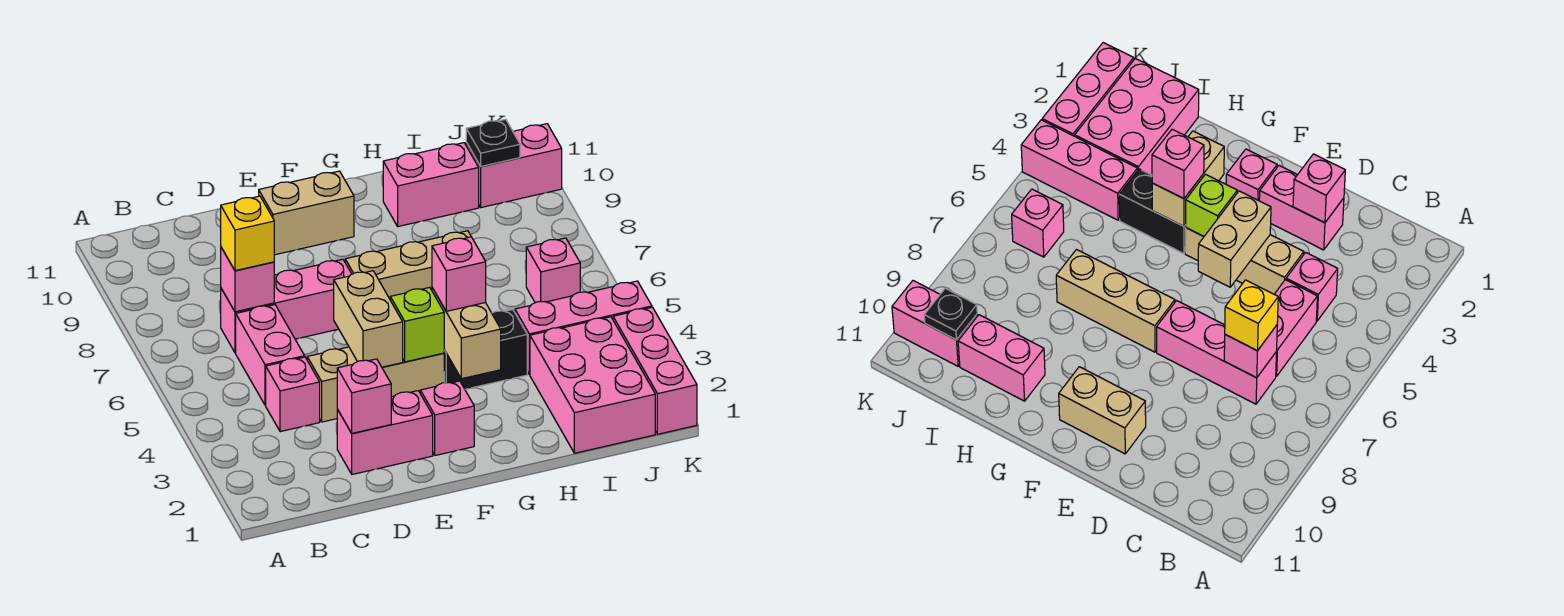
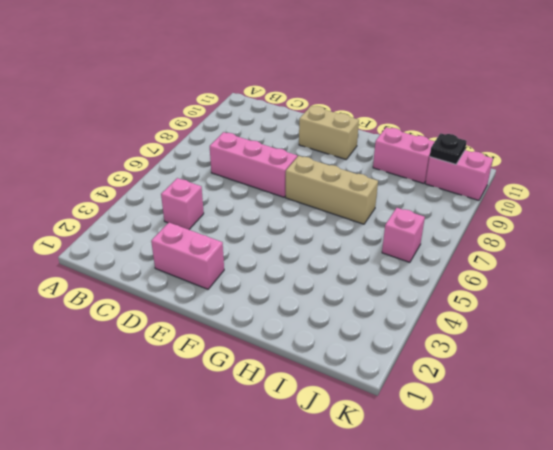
none -> pink brick C5:C6 level 1
none -> tan brick D4:F4 level 1
none -> pink brick F2 level 1

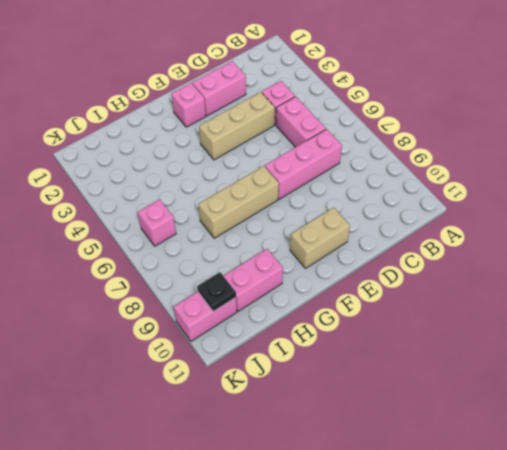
none -> black brick G4:H4 level 1
none -> pink brick I1:J3 level 1
none -> pink brick I4:K4 level 1

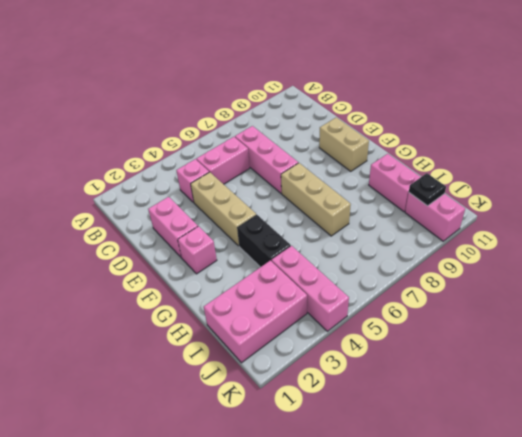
none -> pink brick J6 level 1
none -> pink brick K1:K3 level 1
none -> pink brick C7 level 2

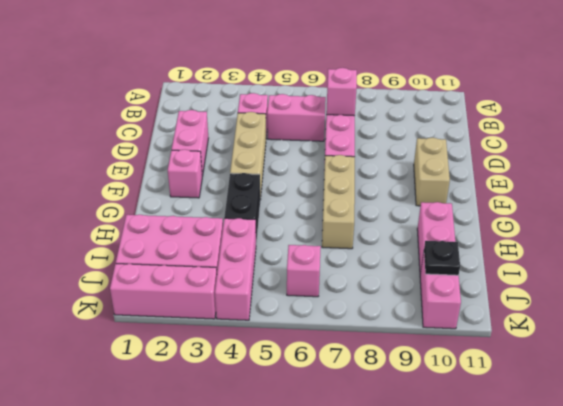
none -> pink brick D2 level 2
none -> tan brick E4:E5 level 2
none -> lime brick F4 level 2

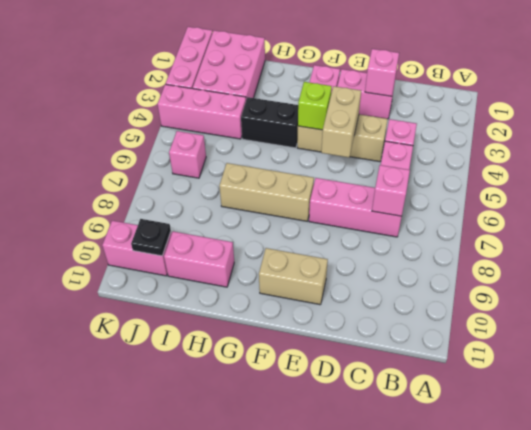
none -> tan brick G3:G4 level 2
none -> yellow brick C7 level 3
none -> pink brick G4 level 3

